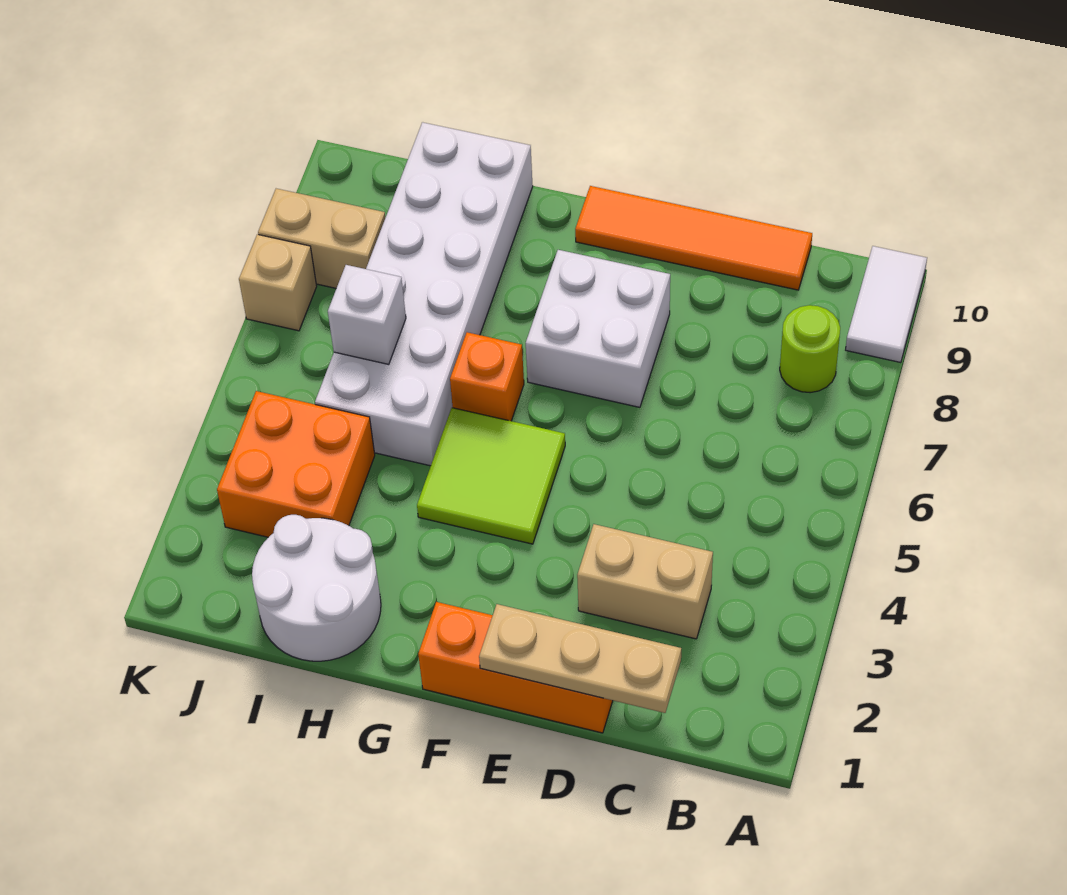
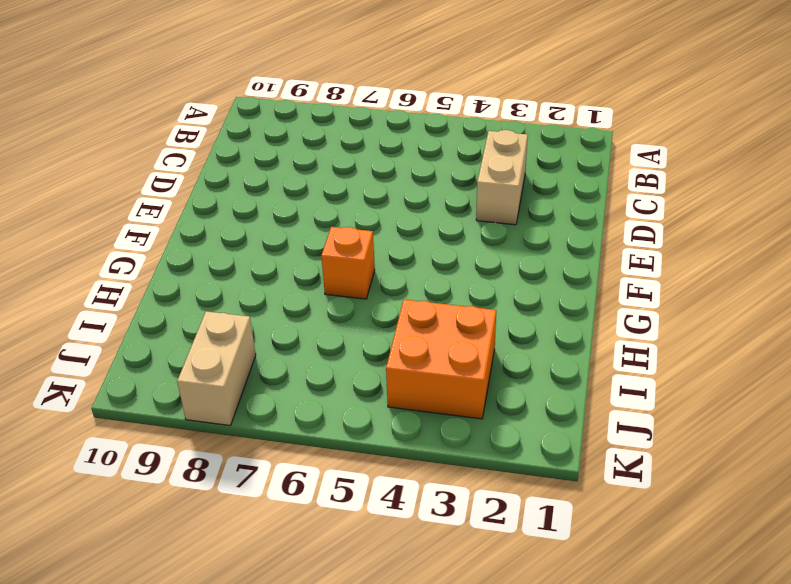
none -> white tile A9:A10 level 1
none -> lime round brick B8 level 1
none -> orange tile C10:F10 level 1

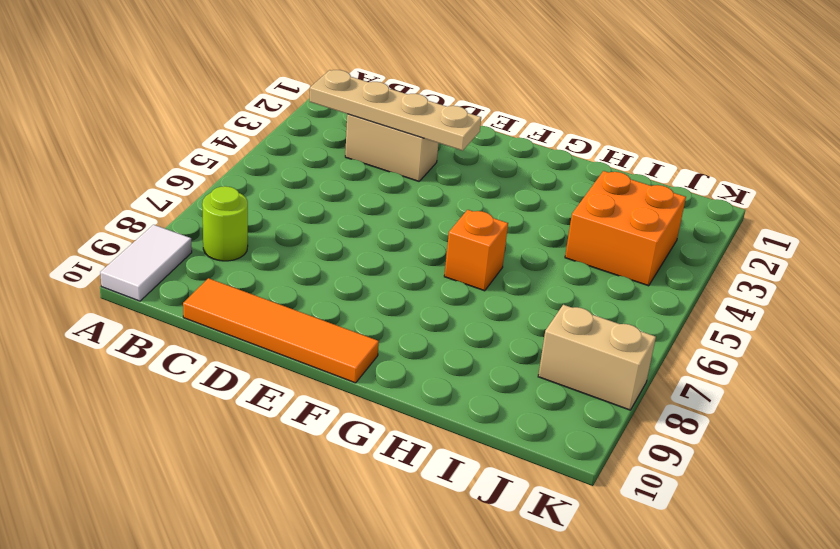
tan plate B3:E3 level 2 -> none
none -> orange brick D1:F1 level 1
none -> white brick E7:F8 level 1
none -> lime tile F4:G5 level 1

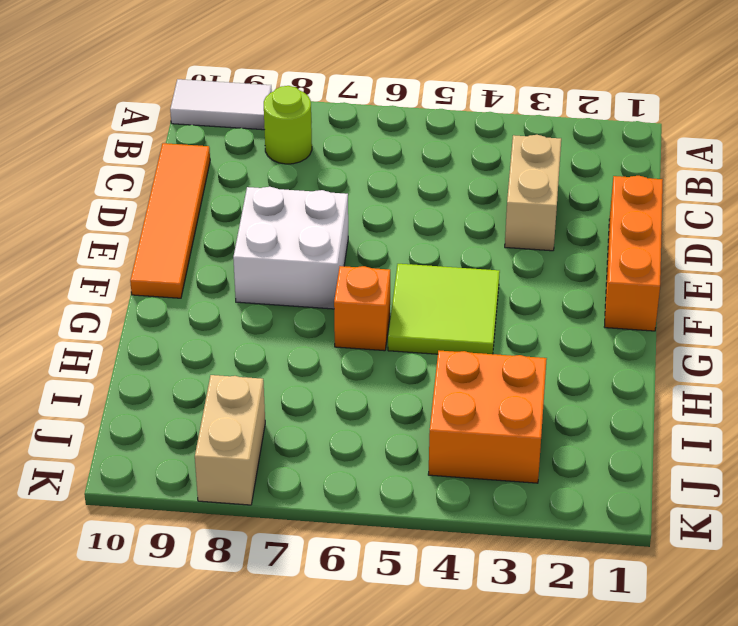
none -> white round brick H1:I2 level 1
none -> white brick H5:I10 level 1
none -> tan brick K7 level 1

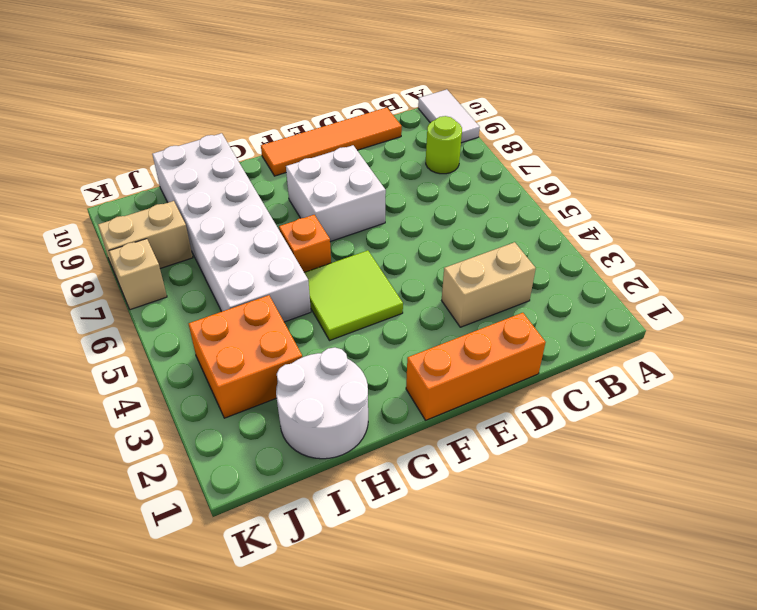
none -> tan plate C1:E1 level 2
none -> white brick I6 level 2

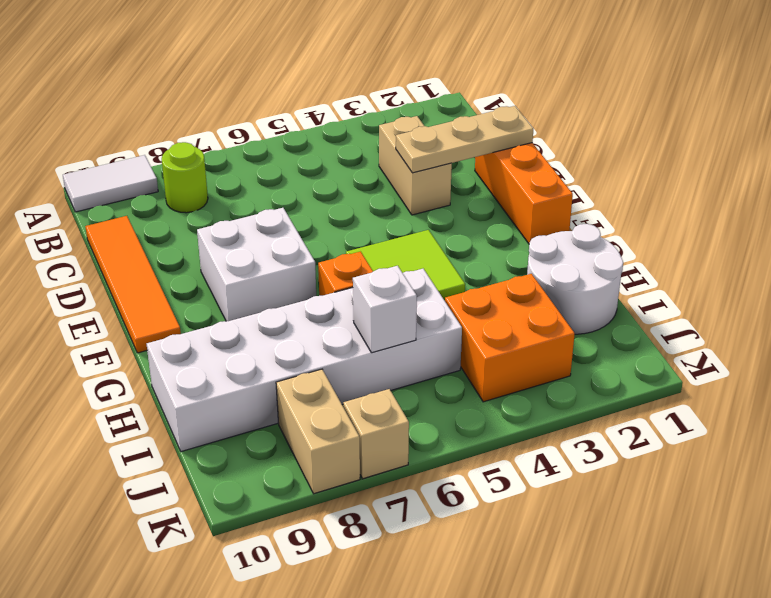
tan plate D1:D3 level 2 -> tan plate C1:E1 level 2

